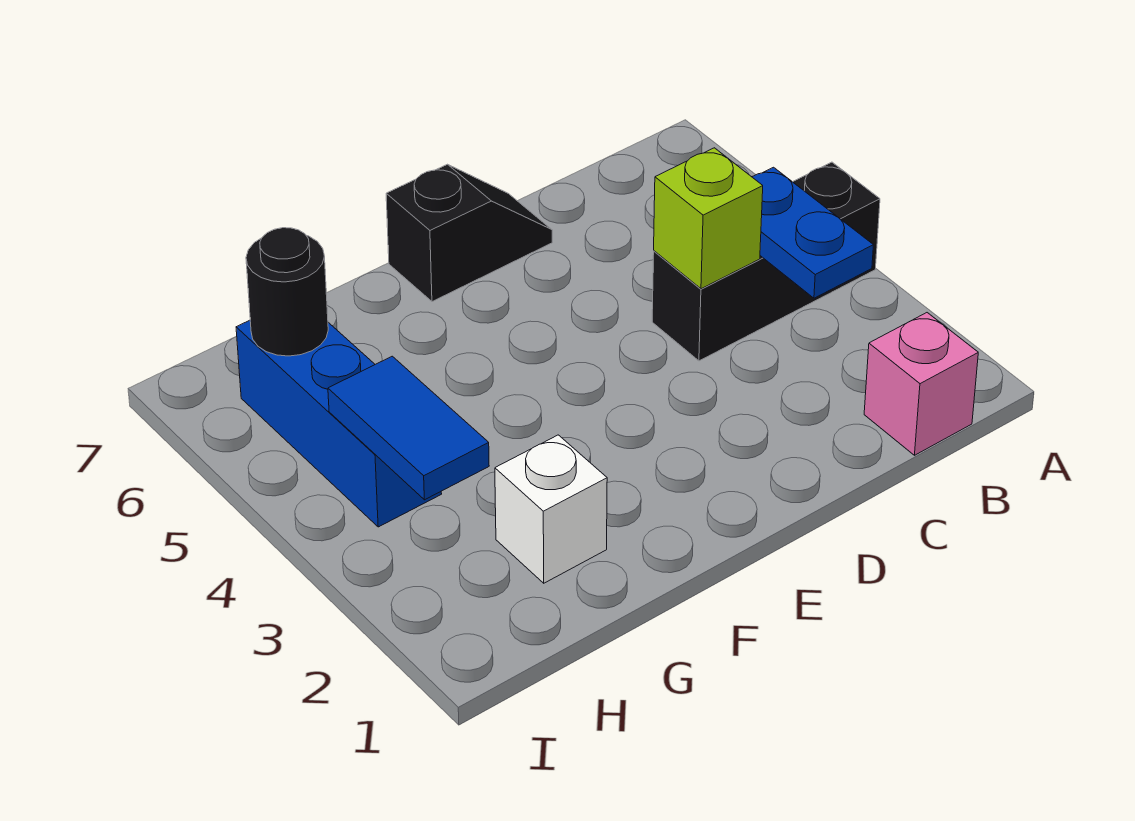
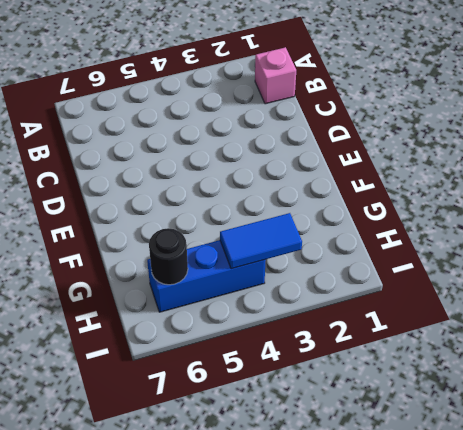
none -> black brick A4:C4 level 1
none -> black slope D7:E7 level 1 top E

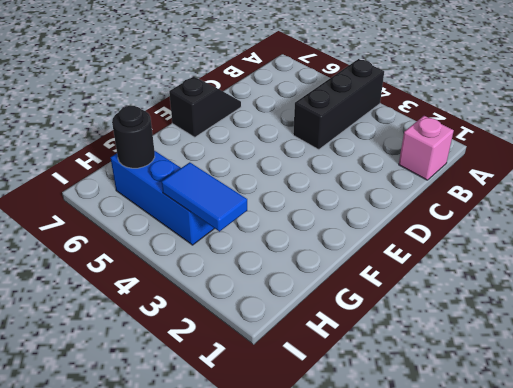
none -> white brick G2 level 1
none -> blue plate B3:B4 level 2

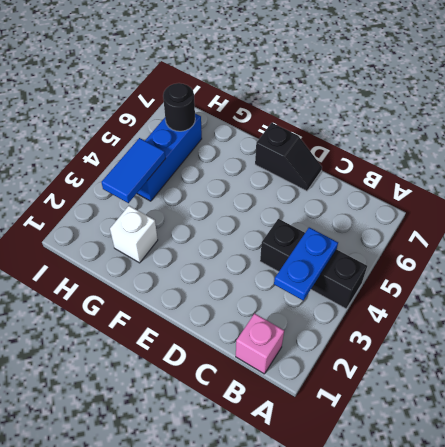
none -> lime brick C4 level 2

